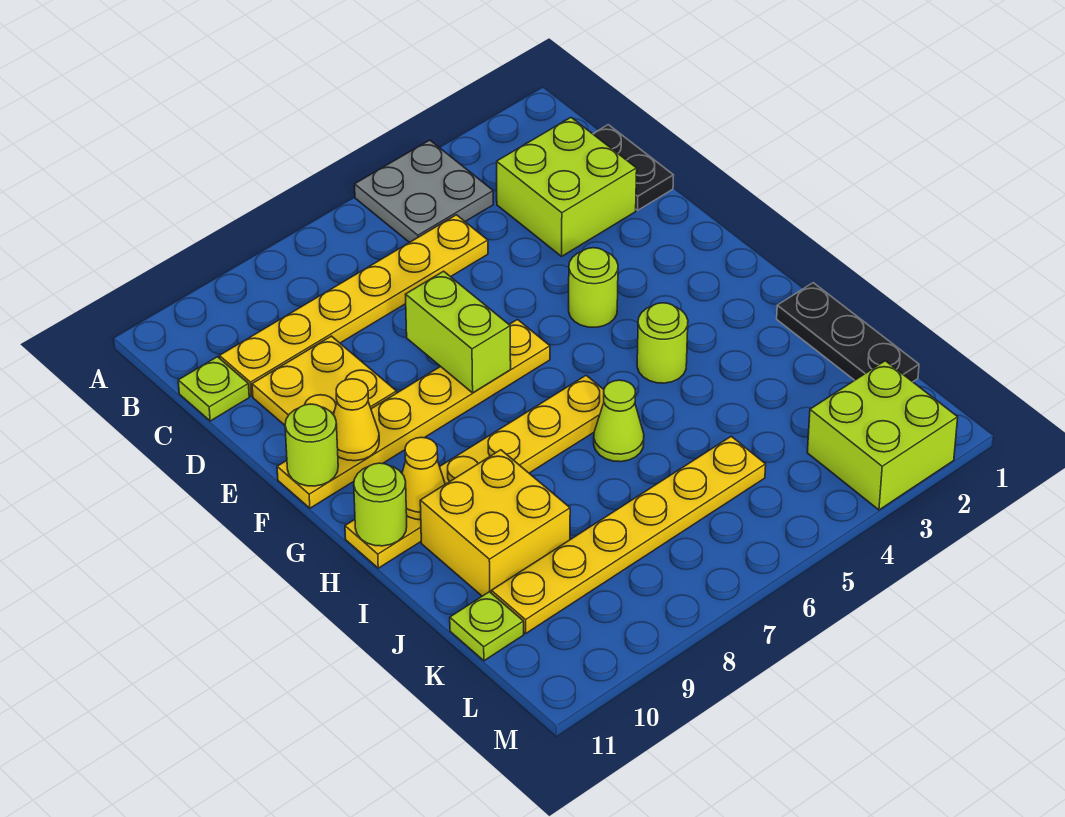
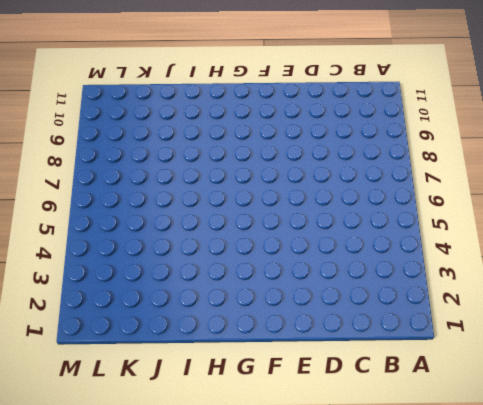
none -> grey plate A4:B5 level 1
none -> black plate C1:D1 level 1
none -> lime brick C2:D3 level 1

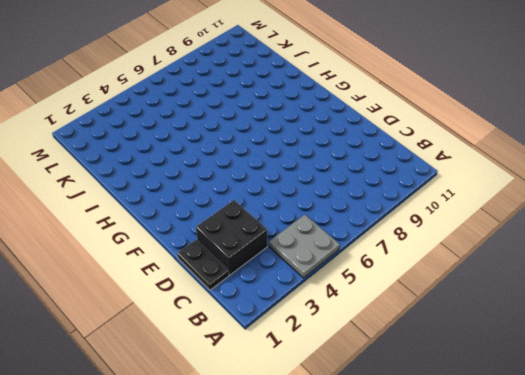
black brick C2:D3 level 1 -> lime brick C2:D3 level 1
none -> yellow plate C5:C10 level 1
none -> lime plate C11 level 1
none -> yellow plate D9:E10 level 1

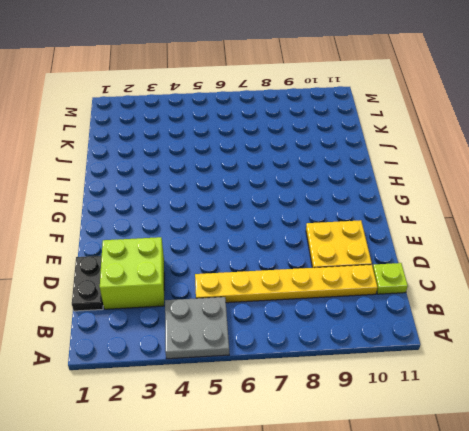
none -> lime round brick F4 level 1
none -> yellow plate F6:F11 level 1
none -> lime round brick H4 level 1

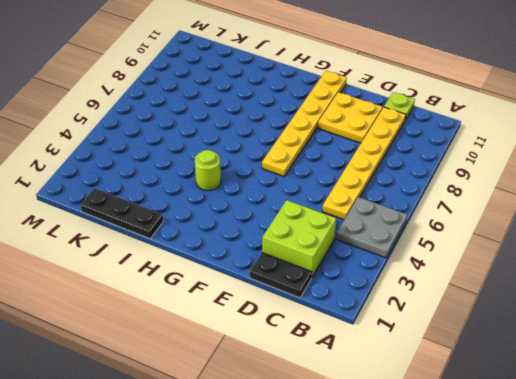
none -> lime round brick F4 level 1
none -> yellow plate H6:H11 level 1
none -> lime cone I6 level 1

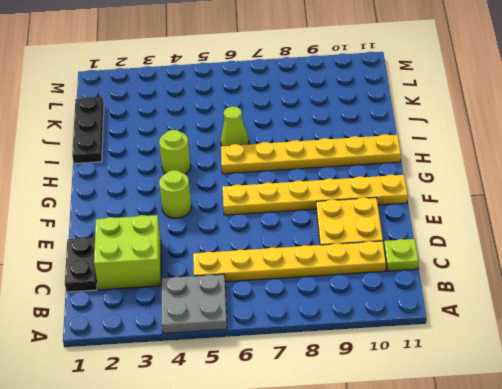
none -> yellow brick I9:J10 level 1
none -> yellow plate K5:K10 level 1
none -> lime plate K11 level 1

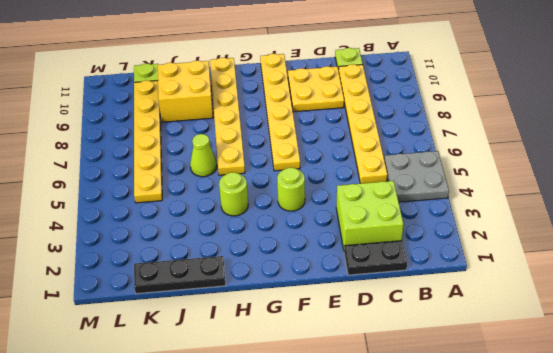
none -> lime brick L2:M3 level 1
none -> lime brick E7:F7 level 2
none -> yellow cone F10 level 2

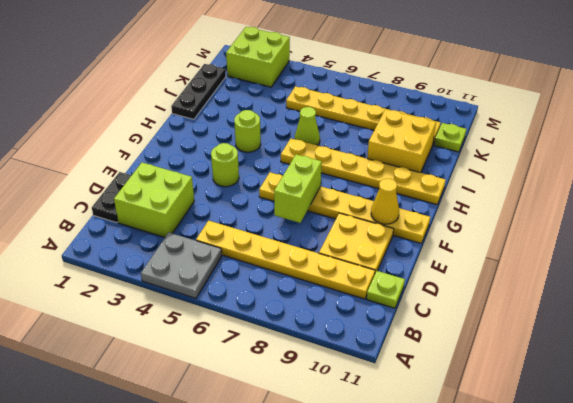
none -> lime round brick F11 level 2
none -> yellow cone H10 level 2
none -> lime round brick H11 level 2

